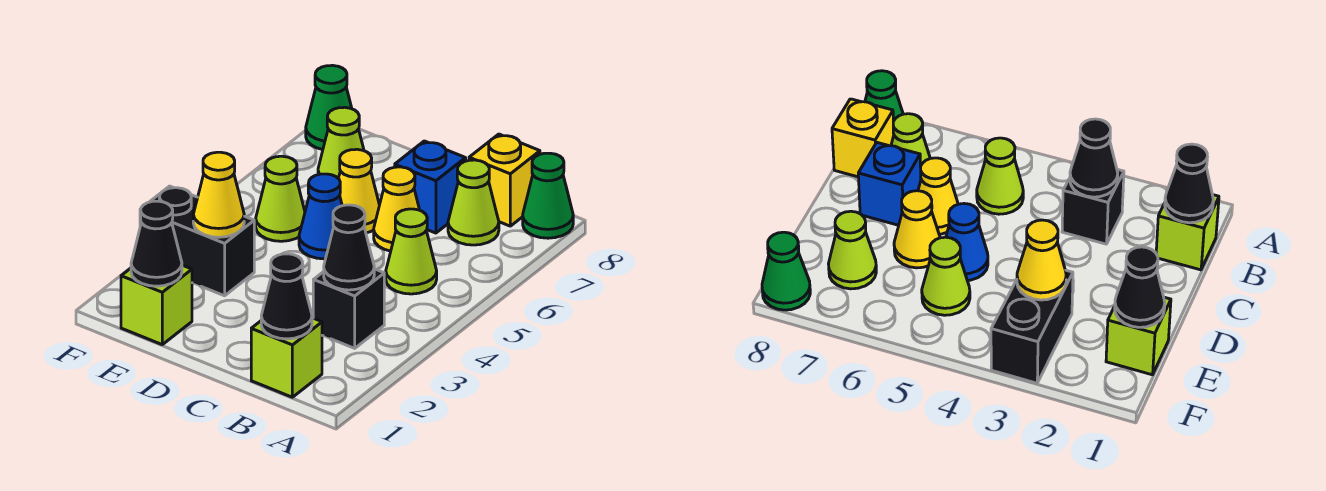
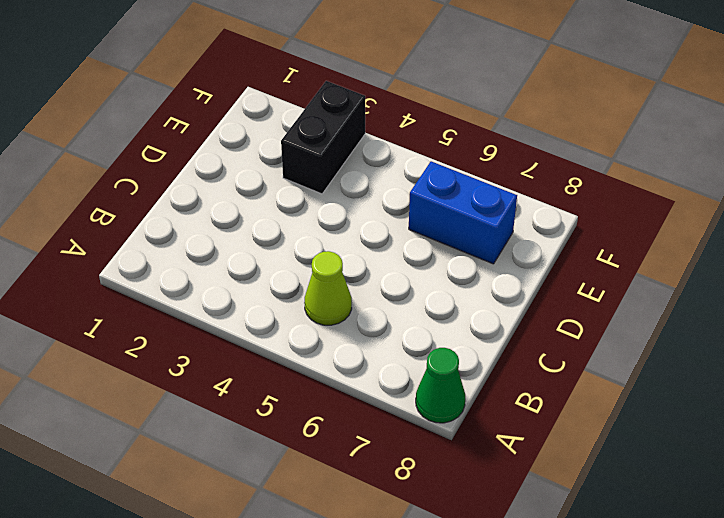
blue brick E6:E7 level 1 -> lime cone E7 level 1
none -> lime brick B1 level 1
none -> black brick B3 level 1
none -> lime cone B7 level 1

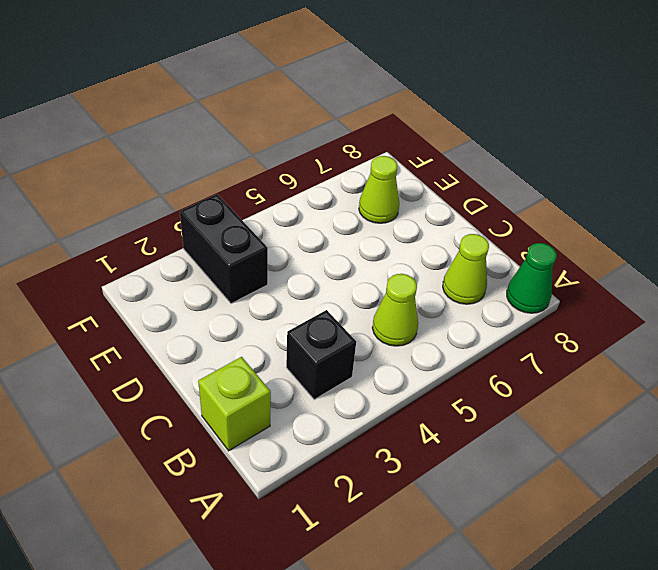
none -> yellow brick B8 level 1
none -> yellow cone C6 level 1
none -> blue brick C7 level 1

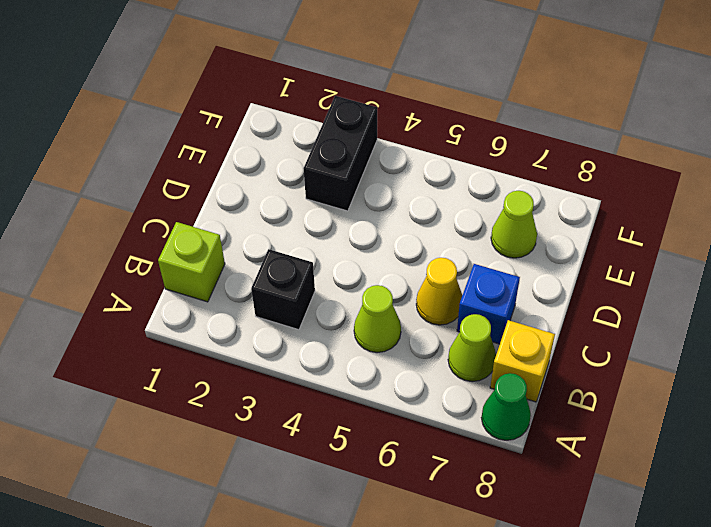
none -> blue cone D5 level 1
none -> yellow cone D6 level 1
none -> lime brick E1 level 1

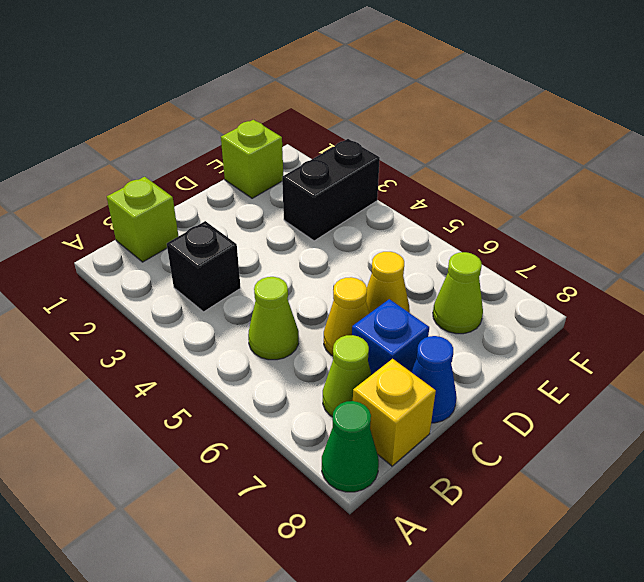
blue cone C8 level 1 -> blue cone D5 level 1
none -> lime cone E5 level 1
none -> green cone F8 level 1
none -> black cone B1 level 2

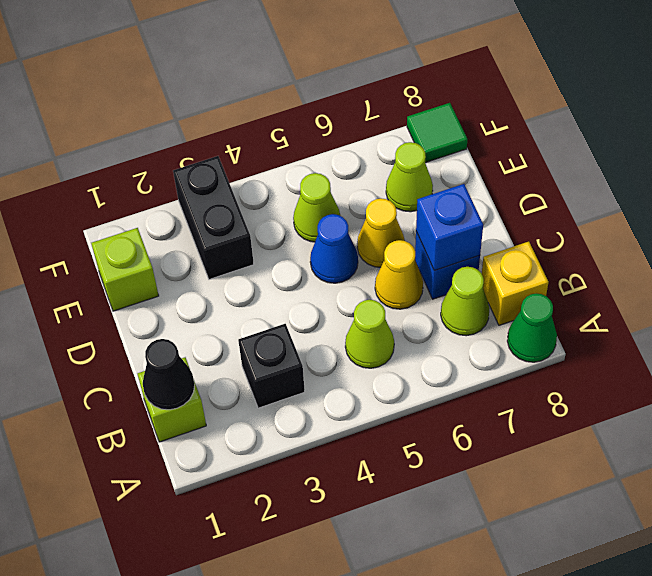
blue brick C7 level 2 -> none
green tile F8 level 1 -> green cone F8 level 1
none -> black cone B3 level 2
none -> black cone E1 level 2
none -> yellow cone E3 level 2

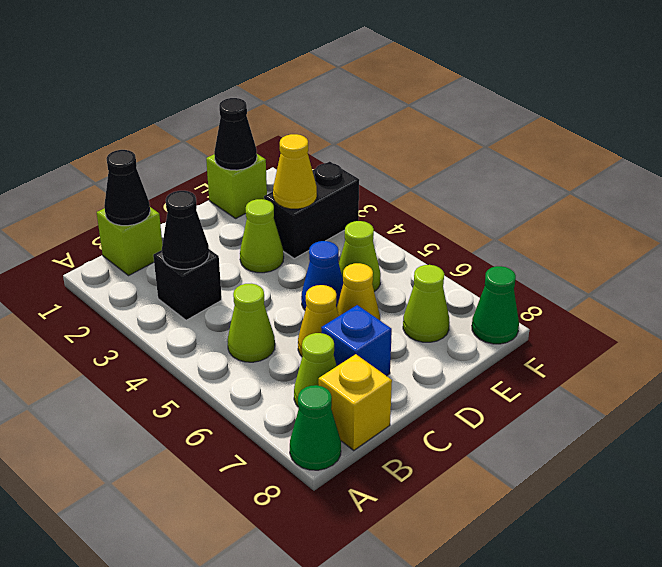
lime cone D3 level 1 -> none

